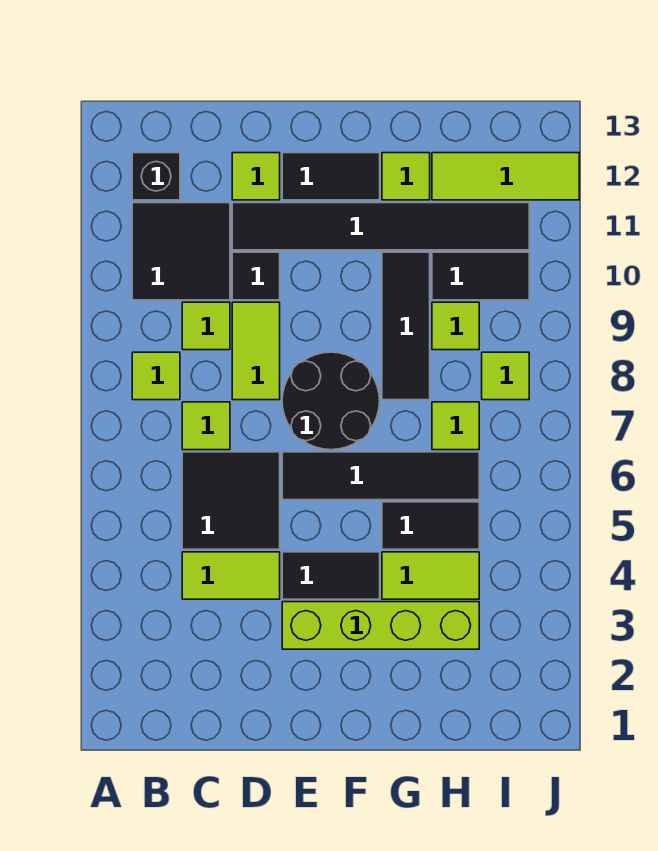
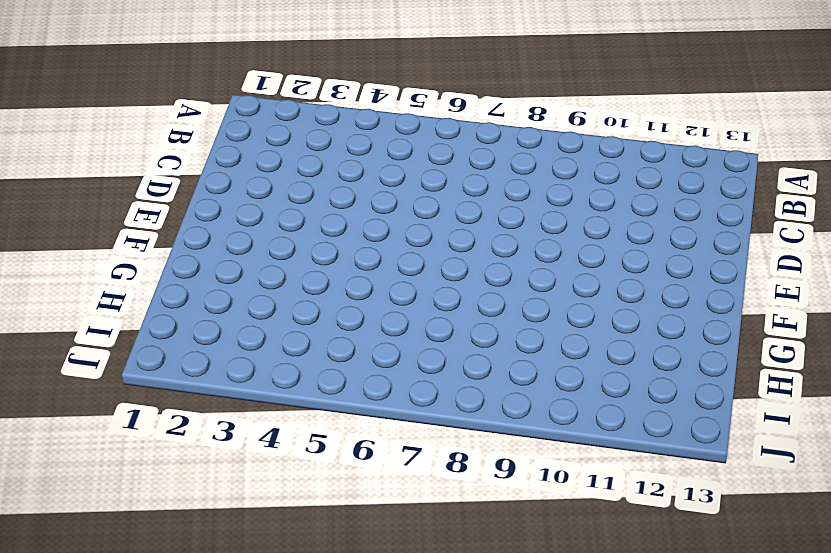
none -> lime tile B8 level 1
none -> black tile B10:C11 level 1
none -> black brick B12 level 1

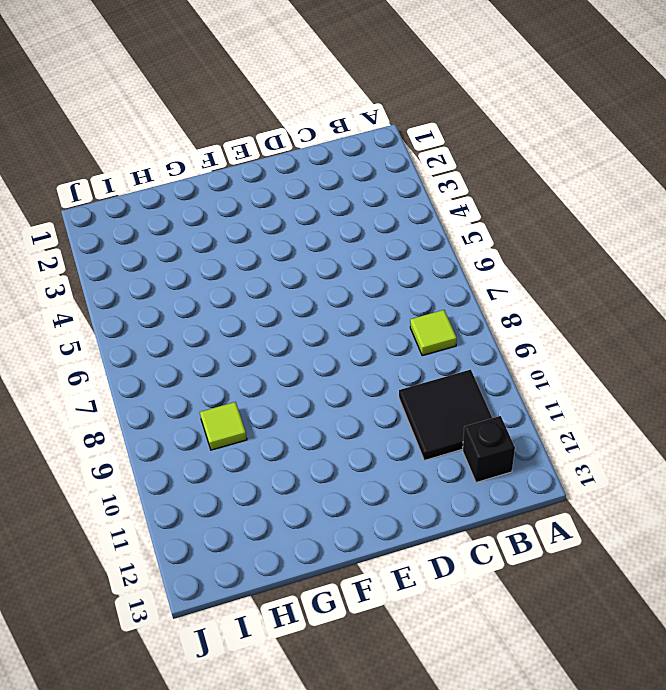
none -> lime tile C4:D4 level 1
none -> black tile C5:D6 level 1
none -> lime tile C7 level 1

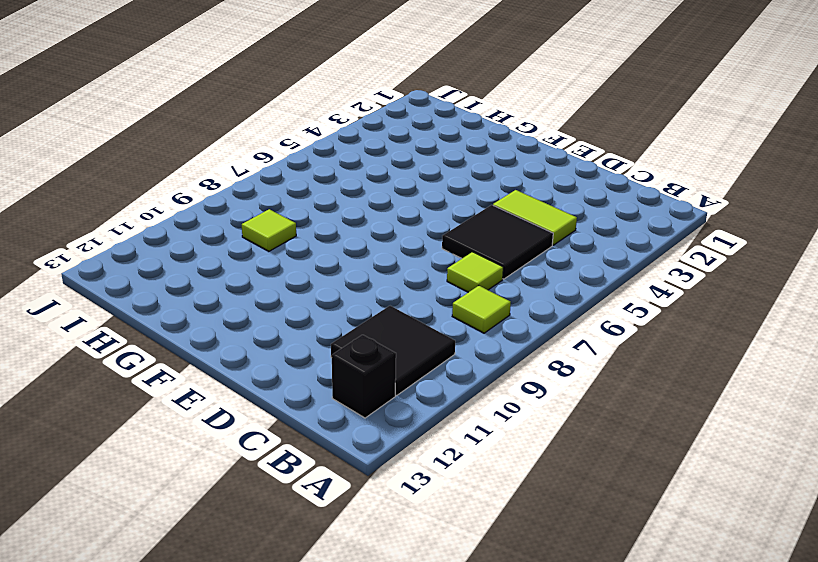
none -> lime tile C9 level 1
none -> lime tile D8:D9 level 1
none -> black tile D10 level 1

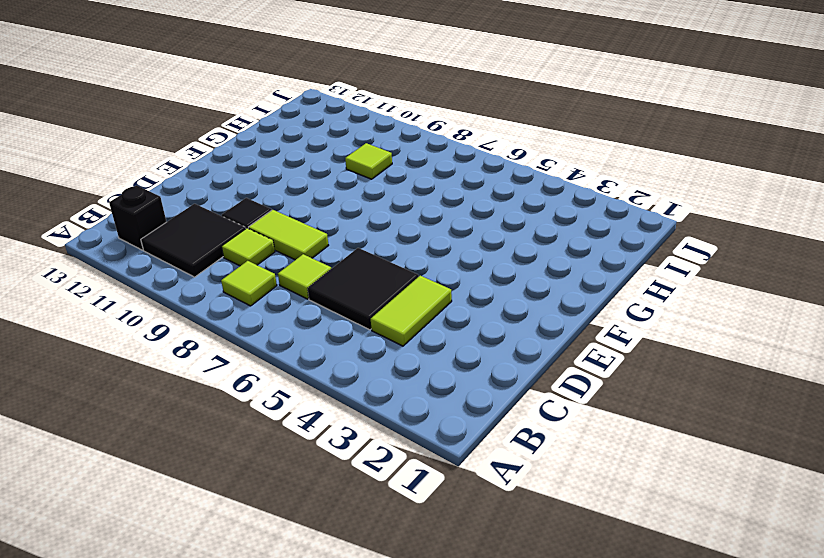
none -> black tile D11:I11 level 1
none -> lime tile D12 level 1
none -> lime brick E3:H3 level 1

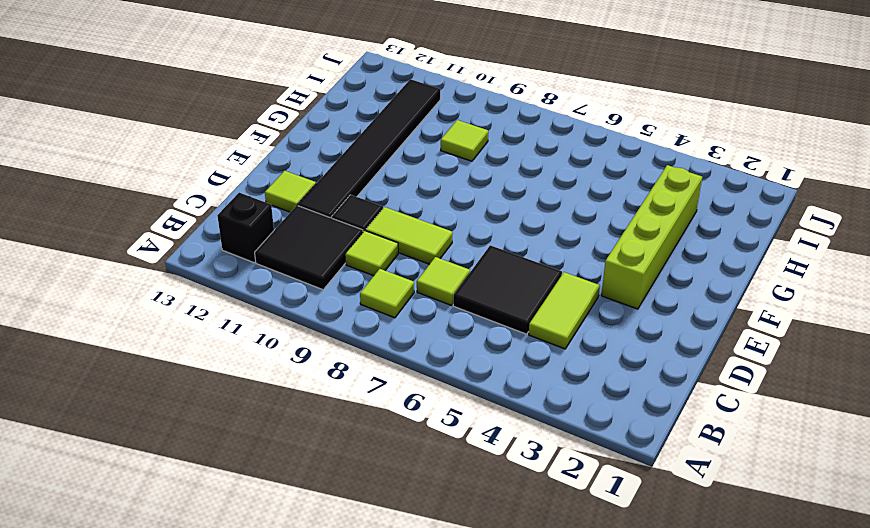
none -> black tile E4:F4 level 1
none -> black tile E6:H6 level 1
none -> black round brick E7:F8 level 1

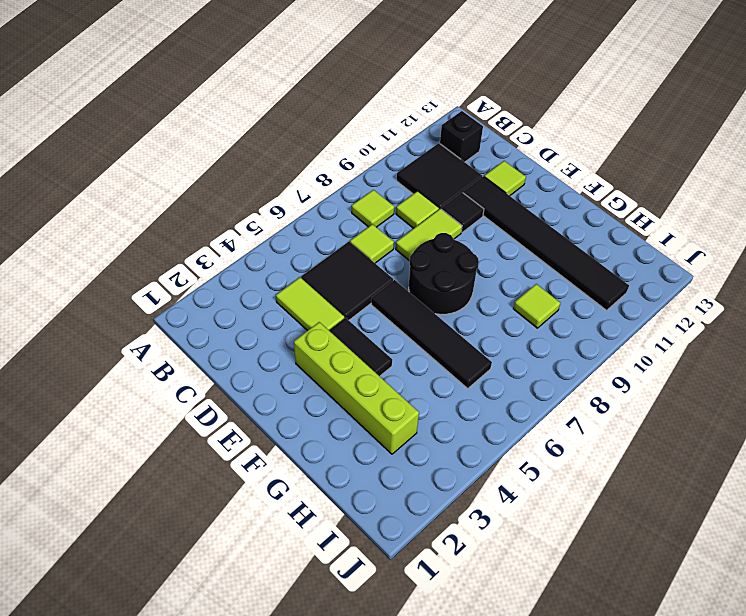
none -> black tile E12:F12 level 1
none -> lime tile G4:H4 level 1
none -> black tile G5:H5 level 1

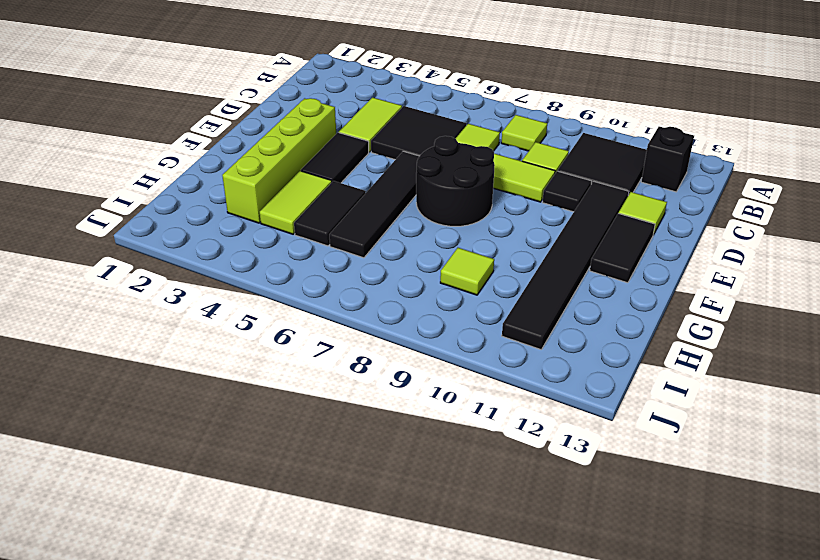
none -> black tile G8:G10 level 1
none -> lime tile G12 level 1
none -> lime tile H7 level 1

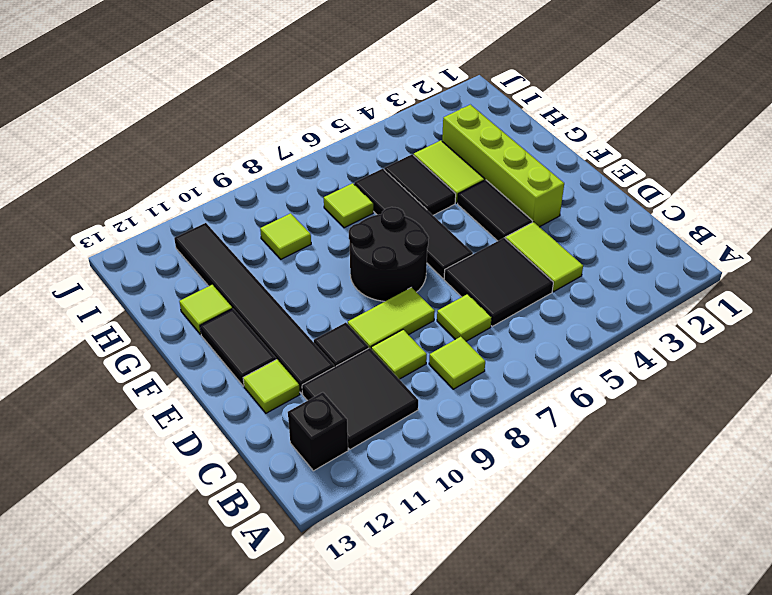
none -> black tile G8:G10 level 1
none -> black tile H10:I10 level 1
none -> lime tile H12:J12 level 1

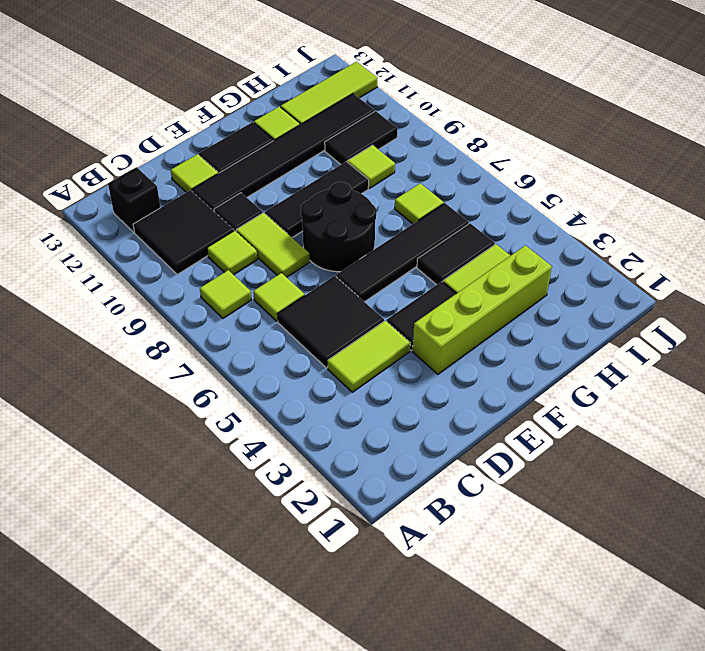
black tile E9:G9 level 1 -> black tile G8:G10 level 1
none -> lime tile I8 level 1

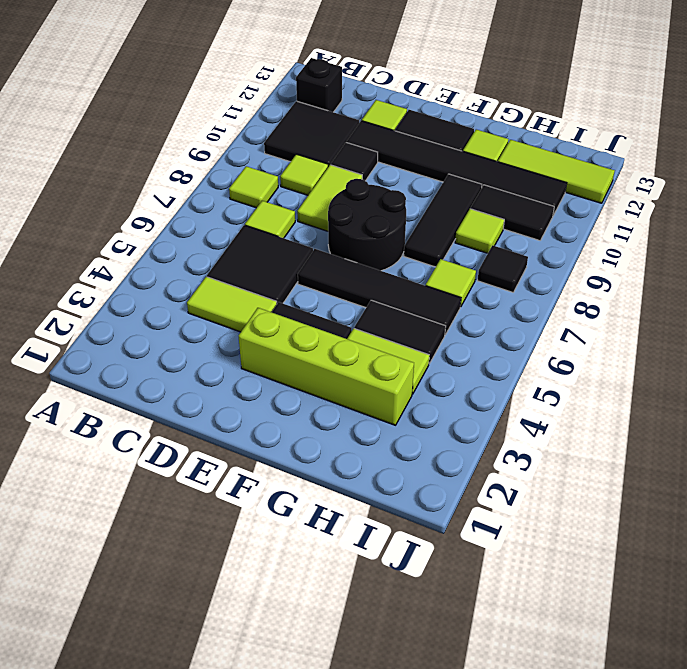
black tile I8 level 1 -> lime tile I8 level 1

